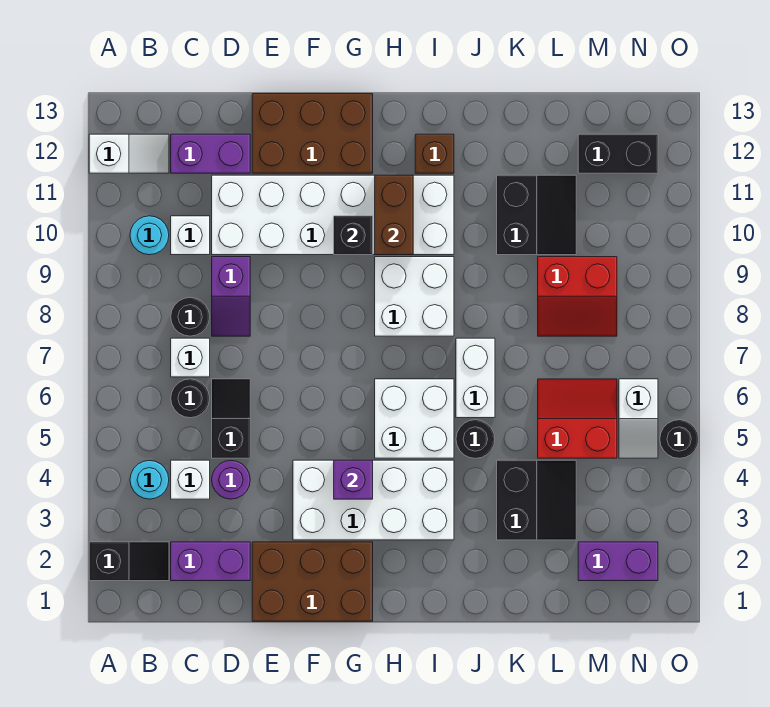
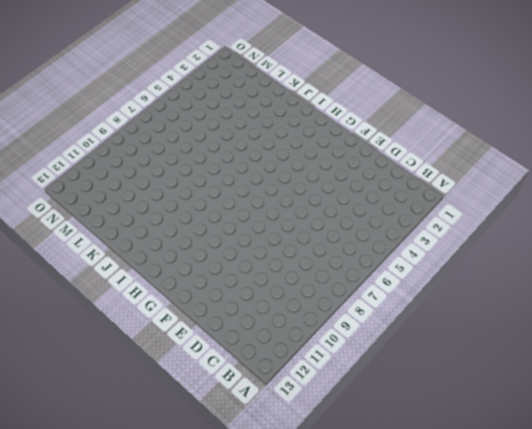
none -> black slope A2:B2 level 1 top A
none -> white slope A12:B12 level 1 top A
none -> cyan round brick B4 level 1
none -> cyan round brick B10 level 1

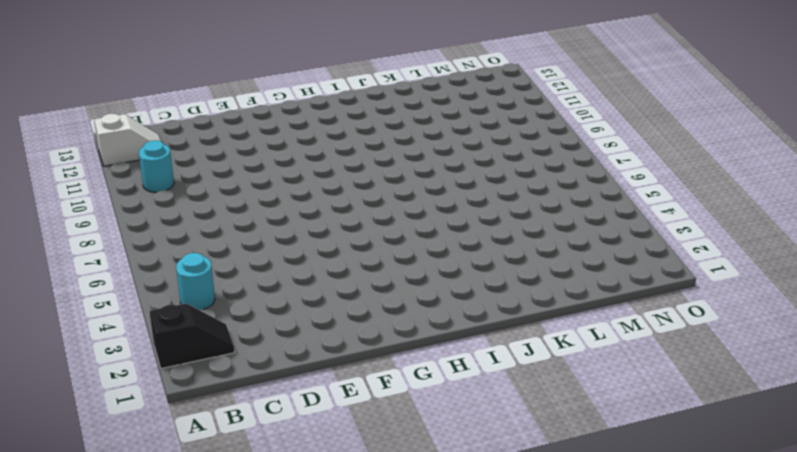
none -> purple brick C2:D2 level 1
none -> white brick C4 level 1
none -> black round brick C6 level 1
none -> white brick C7 level 1

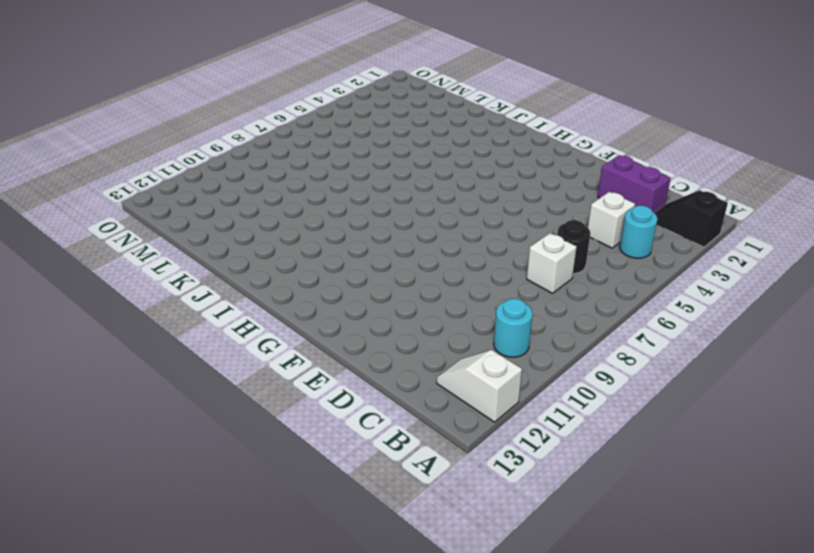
none -> black round brick C8 level 1
none -> white brick C10 level 1
none -> purple brick C12:D12 level 1
none -> purple round brick D4 level 1

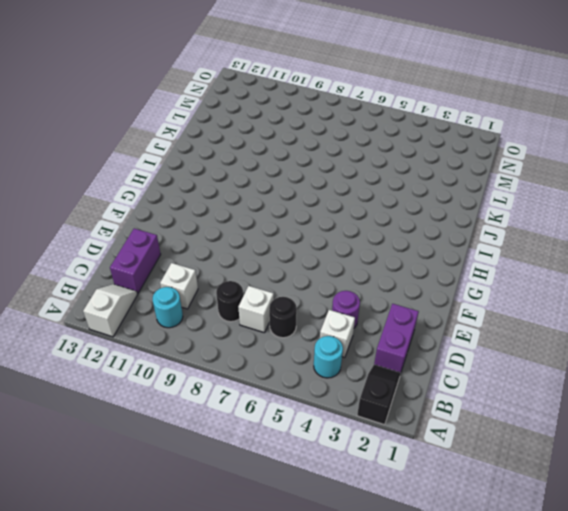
none -> black slope D5:D6 level 1 top 5
none -> purple slope D8:D9 level 1 top 9
none -> white brick D10:I11 level 1
none -> brown brick E1:G2 level 1

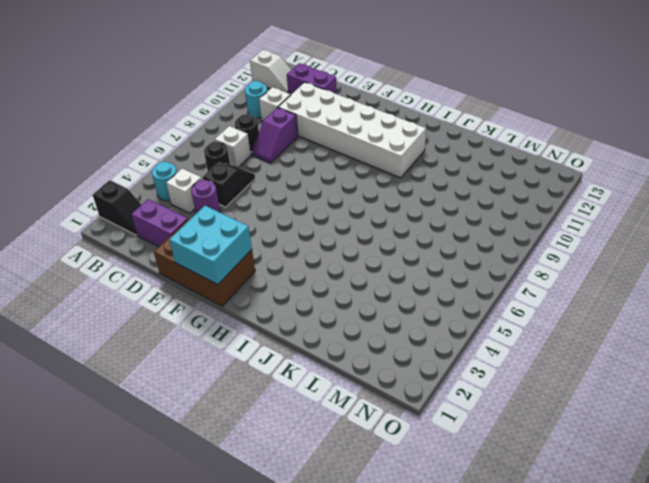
cyan brick F1:G2 level 2 -> none
none -> brown brick E12:G13 level 1
none -> white brick F3:I4 level 1
none -> white brick H5:I6 level 1
none -> white brick H8:I9 level 1

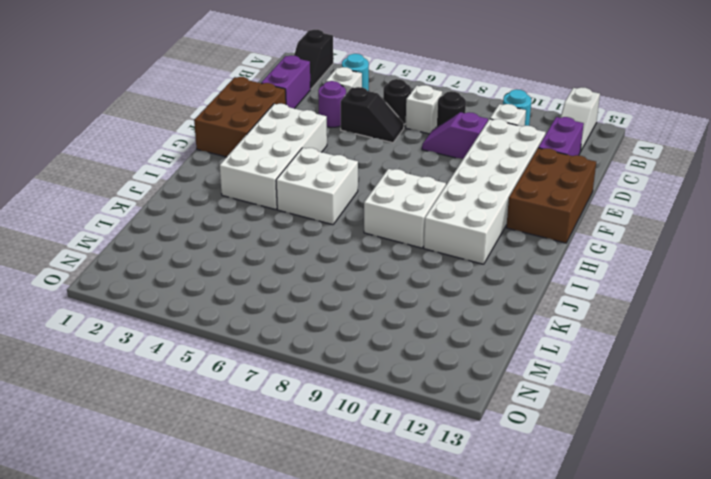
none -> brown brick I12 level 1
none -> black round brick J5 level 1
none -> white brick J6:J7 level 1
none -> black slope K3:L4 level 1 top K

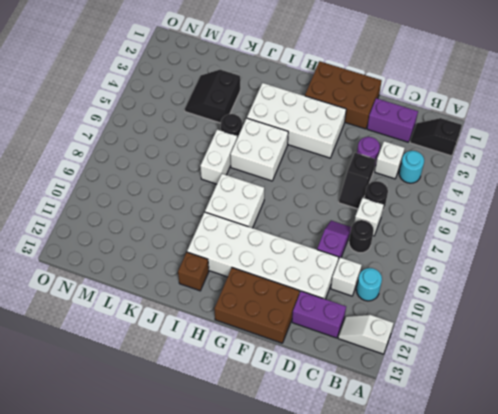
none -> black slope K10:L11 level 1 top K
none -> red slope L5:M6 level 1 top 5
none -> red slope L8:M9 level 1 top 9
none -> purple brick M2:N2 level 1

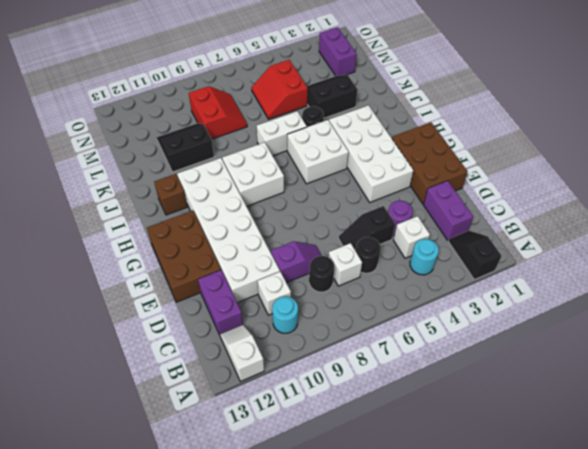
none -> black brick M12:N12 level 1
none -> white slope N5:N6 level 1 top 6
none -> black round brick O5 level 1
none -> purple brick G4 level 2

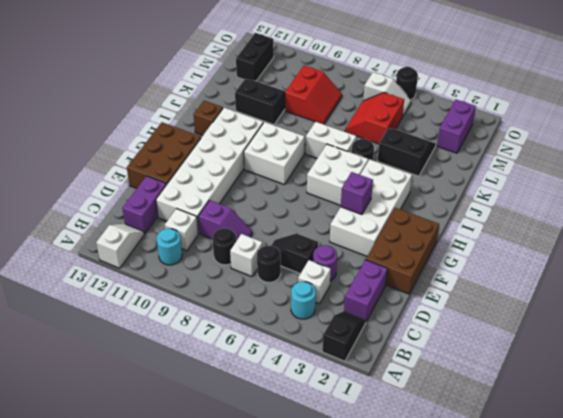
none -> black brick G10 level 2
none -> brown brick H10:H11 level 2

